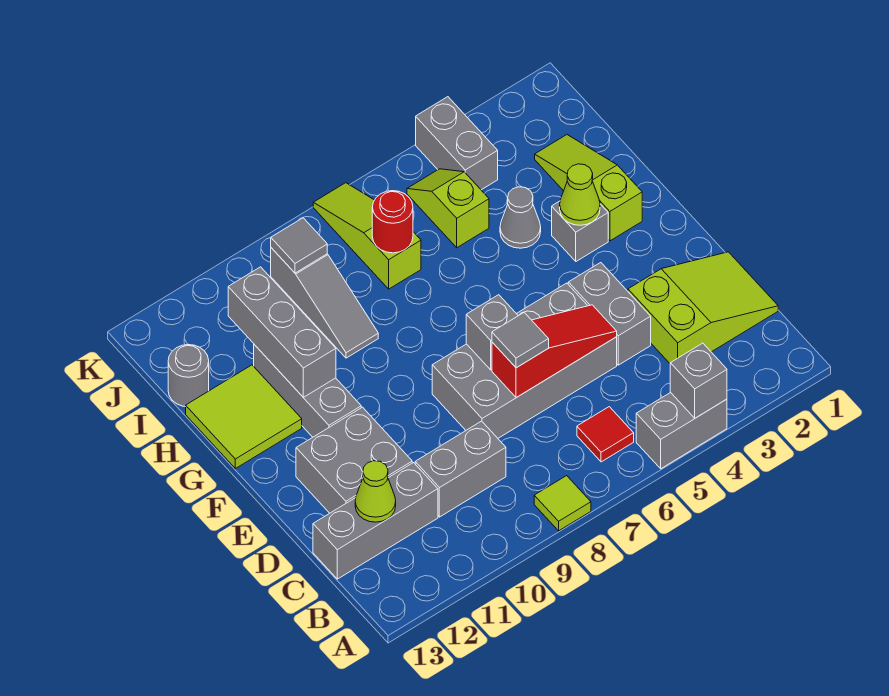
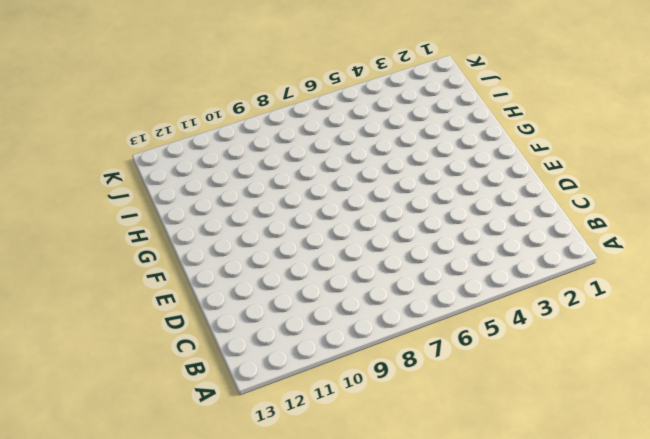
none -> grey brick A4:A5 level 1
none -> lime tile A8 level 1
none -> red tile B6 level 1

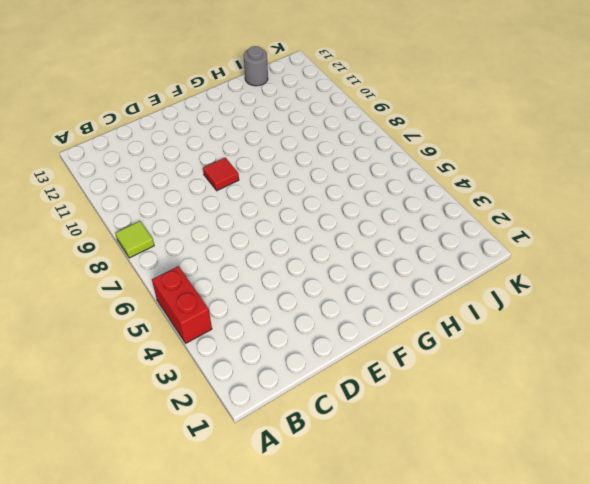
red brick A4:A5 level 1 -> grey brick A4:A5 level 1
red tile E9 level 1 -> red tile B6 level 1
none -> lime slope C1:D3 level 1 top 3
none -> grey brick C9:C10 level 1
none -> grey brick C11:C13 level 1

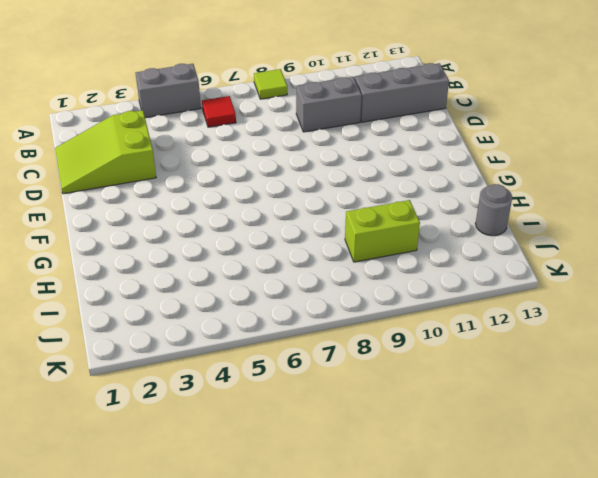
lime brick I9:I10 level 1 -> grey slope H9:J9 level 1 top J
none -> grey brick D4:E4 level 1
none -> grey brick D5:E8 level 1
none -> grey brick D11:E12 level 1

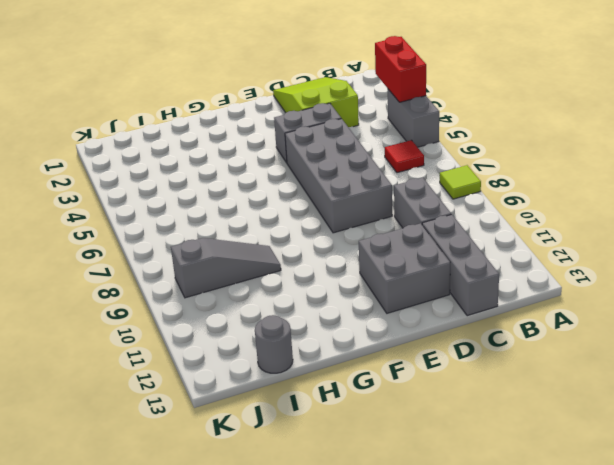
red brick A3:A4 level 2 -> grey brick A4 level 2
none -> grey brick F11:H11 level 1
none -> lime slope G2:I2 level 1 top G
none -> grey brick G3 level 1

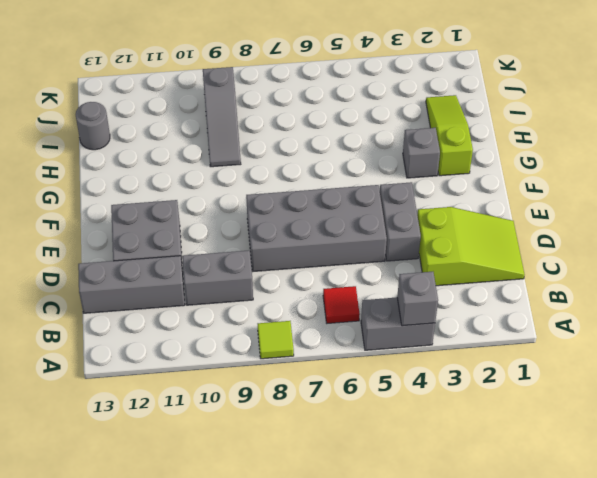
none -> grey brick F11:H11 level 1
none -> lime tile G12:H13 level 1
none -> grey cone H4 level 1

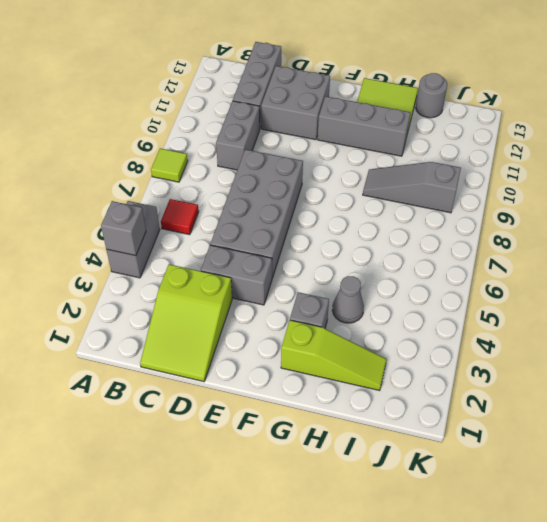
none -> lime slope I5:J5 level 1 top I
none -> lime slope I7:K7 level 1 top I
none -> grey brick J4:K4 level 1

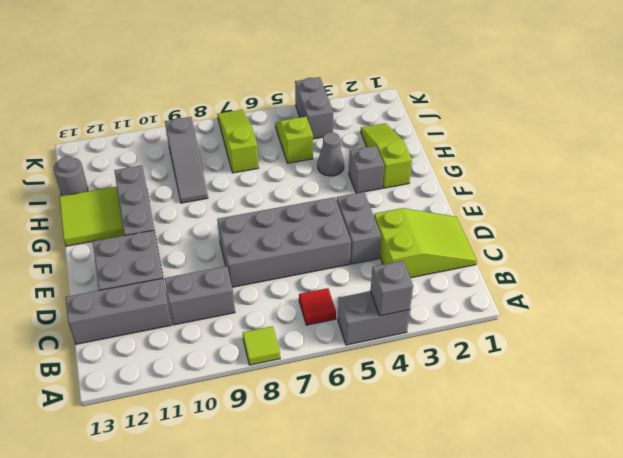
none -> lime cone C12 level 2
none -> red slope D5:D7 level 2 top 7
none -> grey brick E7 level 2

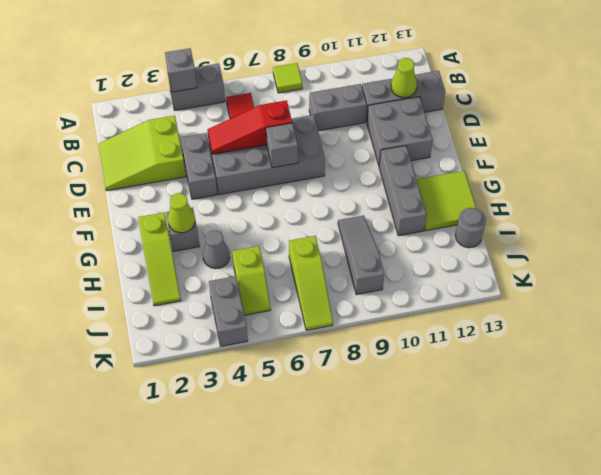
none -> grey brick G11:I11 level 2
none -> red round brick I7 level 2
none -> grey tile J9 level 2

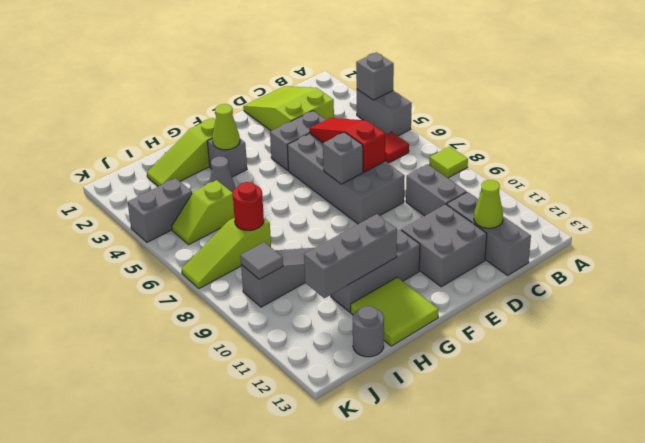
none -> grey tile D7 level 3

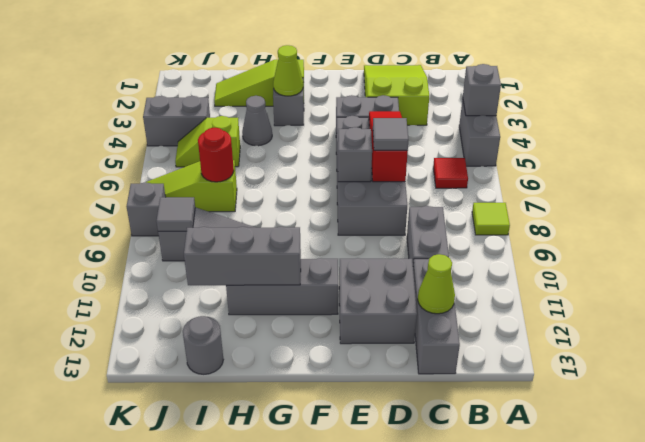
grey brick K8 level 1 -> none
none -> lime tile G12:H13 level 1

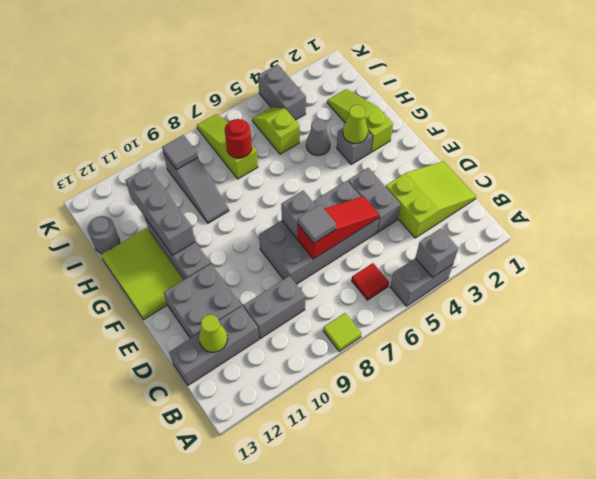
lime tile F12:H13 level 1 -> lime tile G12:H13 level 1

